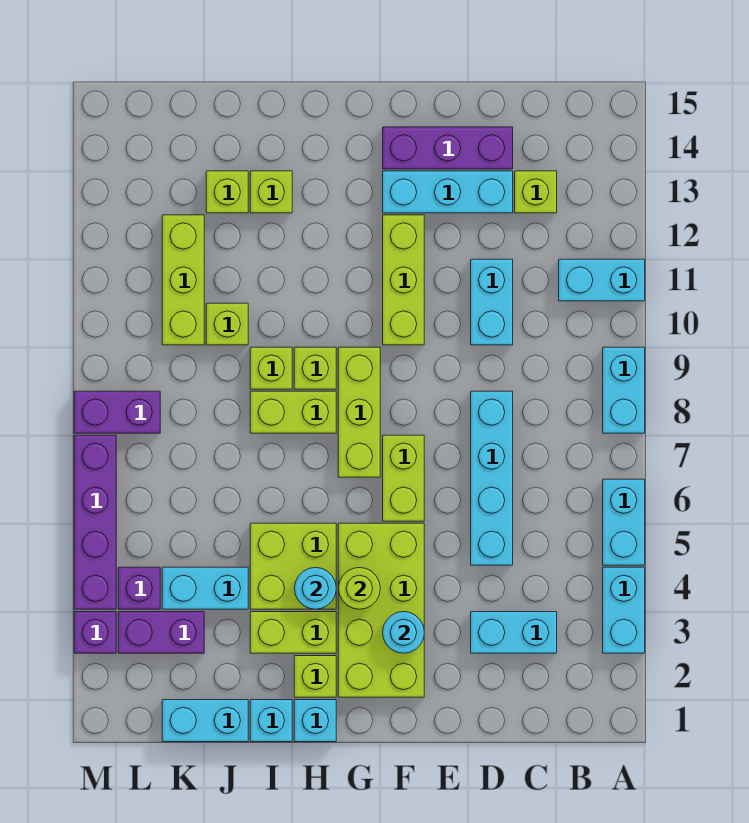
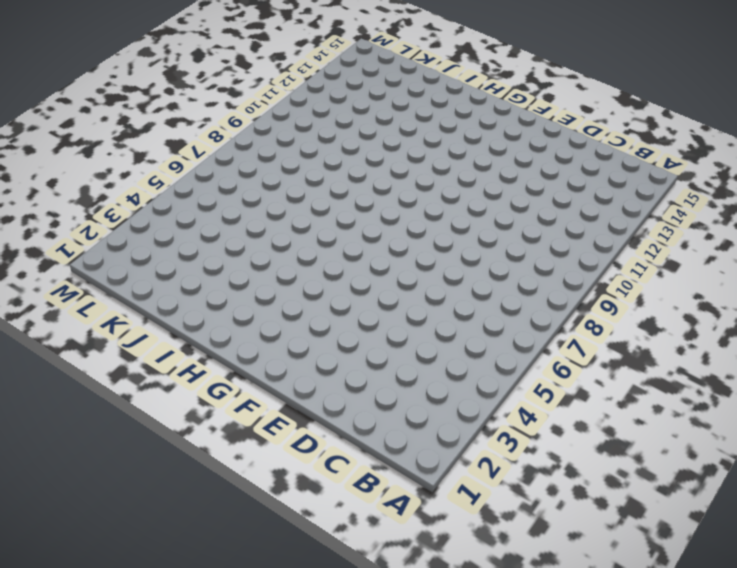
none -> cyan brick A3:A4 level 1
none -> cyan brick A5:A6 level 1
none -> cyan brick A8:A9 level 1
none -> cyan brick A11:B11 level 1

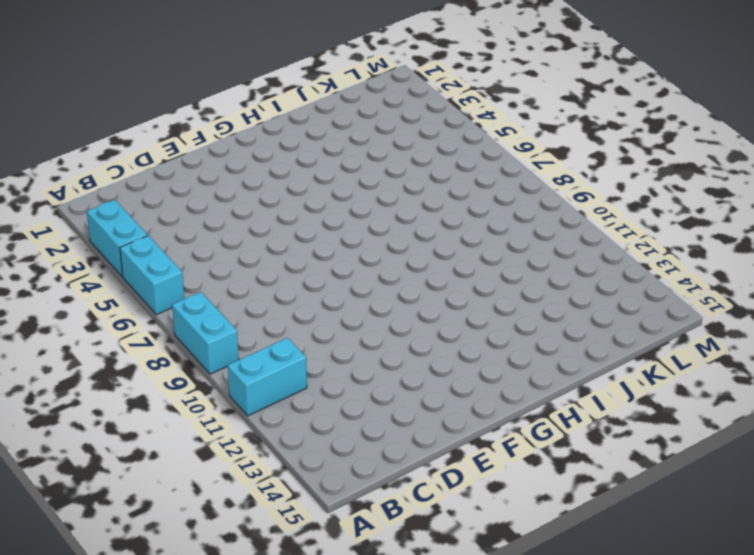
none -> cyan brick C3:D3 level 1
none -> lime brick C13 level 1
none -> cyan brick D5:D8 level 1
none -> cyan brick D10:D11 level 1

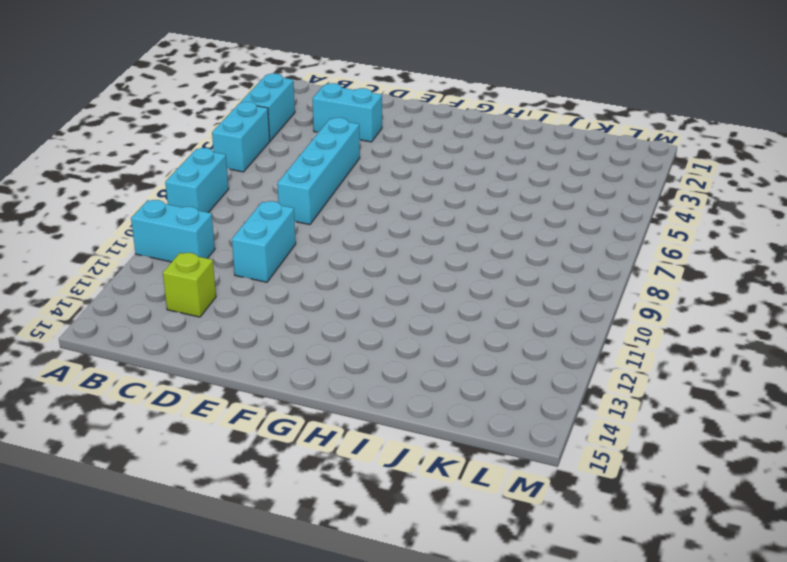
none -> cyan brick D13:F13 level 1
none -> purple brick D14:F14 level 1
none -> lime brick F2:G5 level 1
none -> lime brick F6:F7 level 1

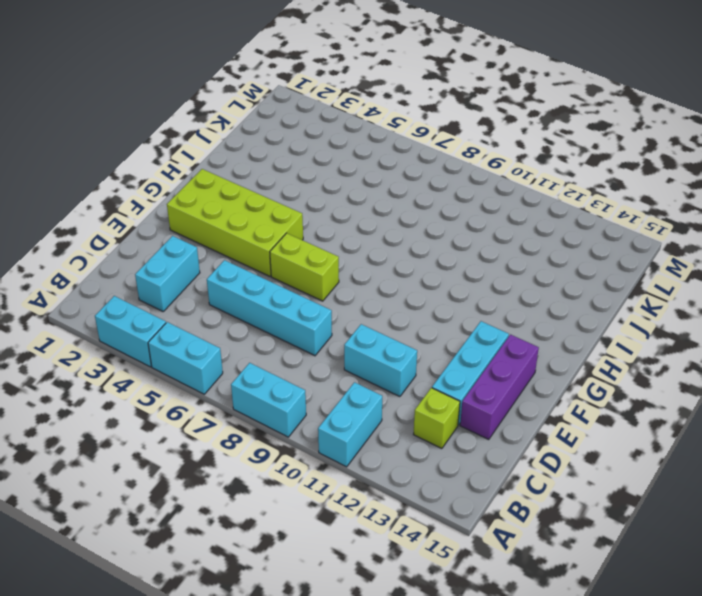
none -> lime brick F10:F12 level 1
none -> lime brick G7:G9 level 1
none -> cyan brick H1 level 1
none -> lime brick H2 level 1

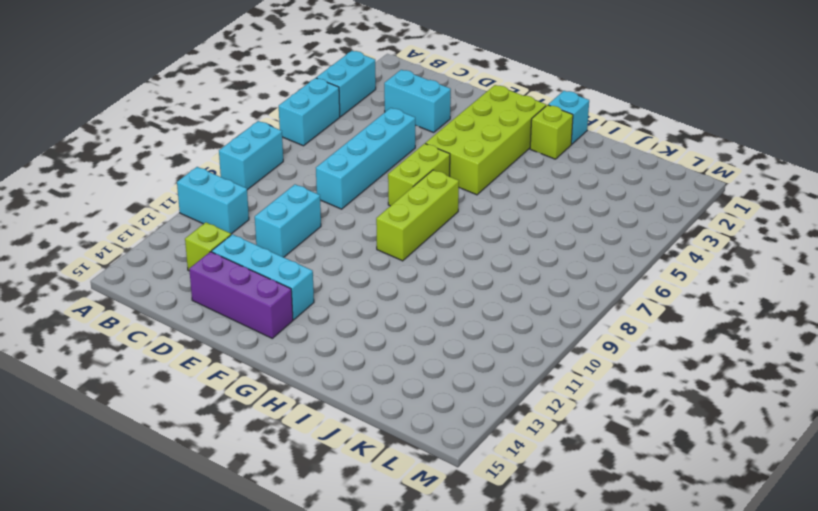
none -> lime brick F10:F12 level 1
none -> lime brick H3:I3 level 1
none -> lime brick H4:I5 level 1
none -> lime brick H8:I8 level 1

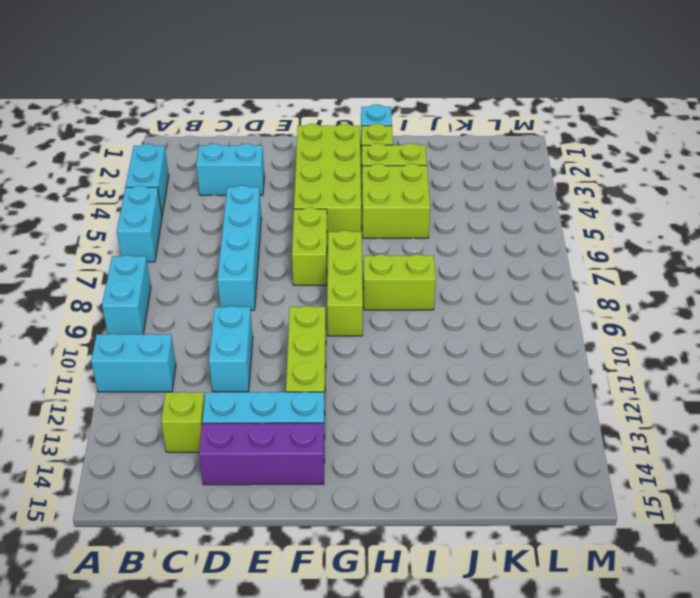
none -> lime brick H9 level 1
none -> cyan brick I1 level 1
none -> lime brick I9 level 1
none -> lime brick I13 level 1

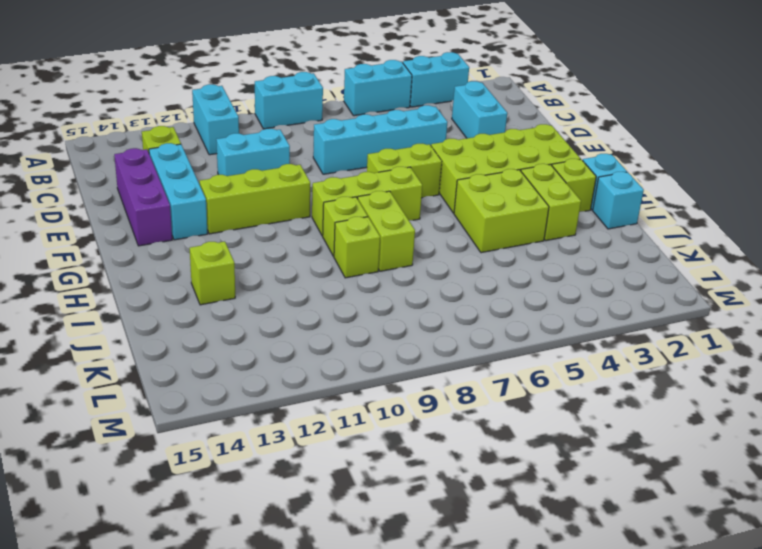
none -> cyan brick J1:K1 level 1
none -> cyan brick J4:K4 level 1
none -> lime brick J10 level 1
none -> lime brick J13 level 1

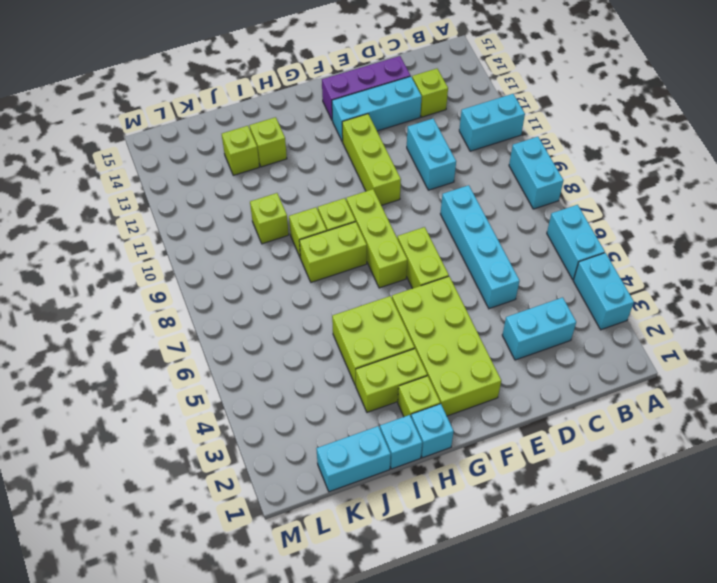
none -> cyan brick J4:K4 level 1
none -> purple brick K3:L3 level 1
none -> lime brick K10:K12 level 1
none -> purple brick L4 level 1

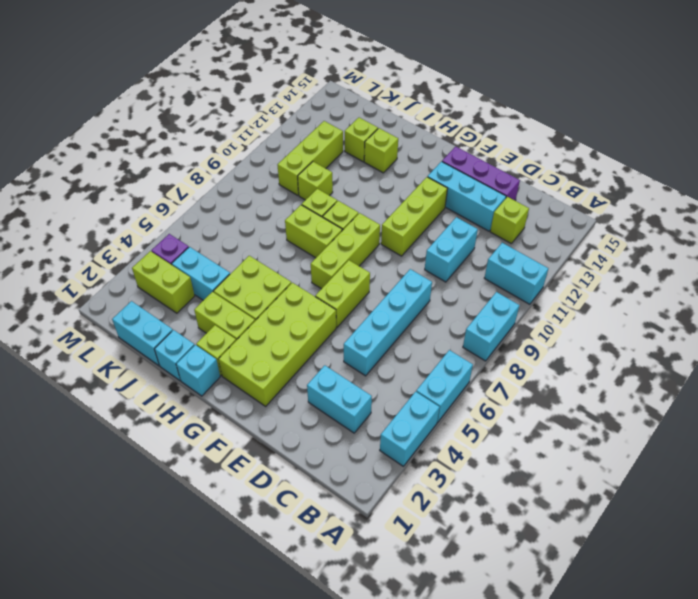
lime brick K3:L3 level 1 -> purple brick K3:L3 level 1
none -> purple brick L8:M8 level 1
none -> purple brick M3 level 1
none -> purple brick M4:M7 level 1
none -> cyan round brick F3 level 2

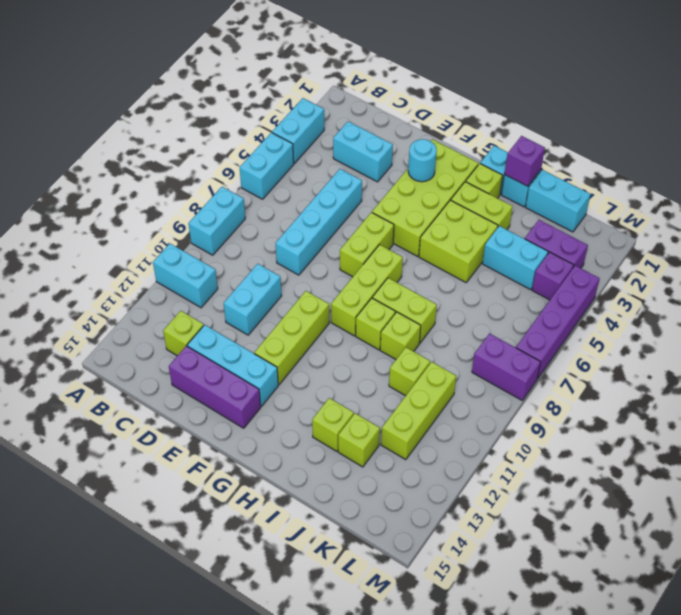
purple brick I1 level 2 -> purple brick M3 level 1
none -> lime round brick G4 level 2
none -> cyan round brick H4 level 2

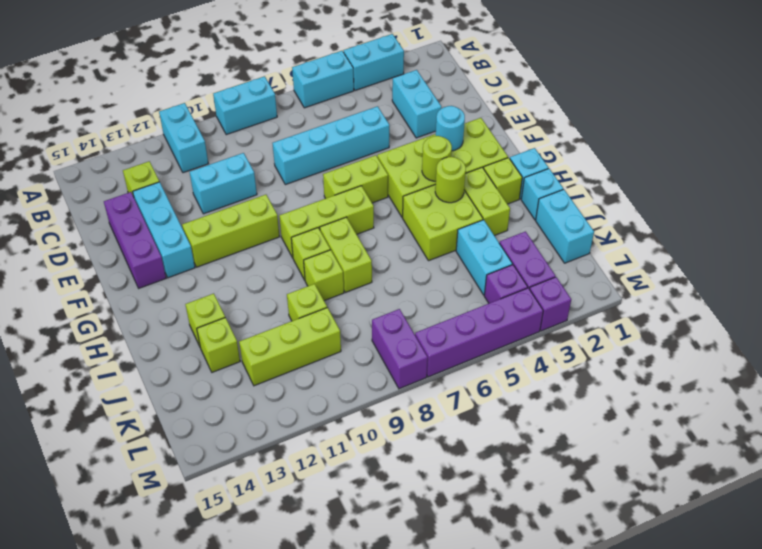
lime round brick H4 level 2 -> cyan round brick H4 level 2

